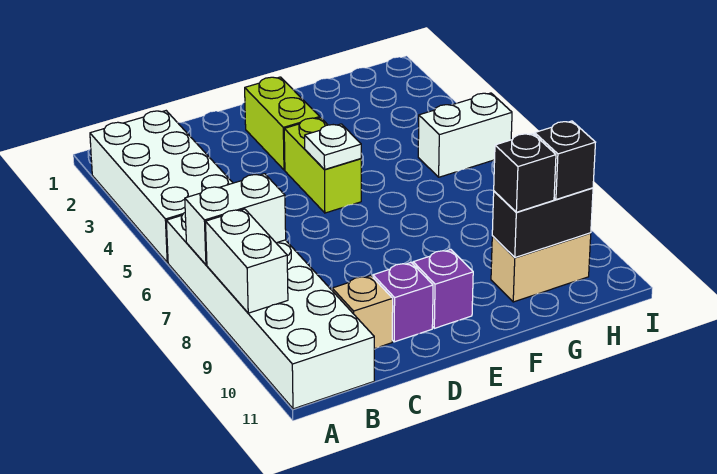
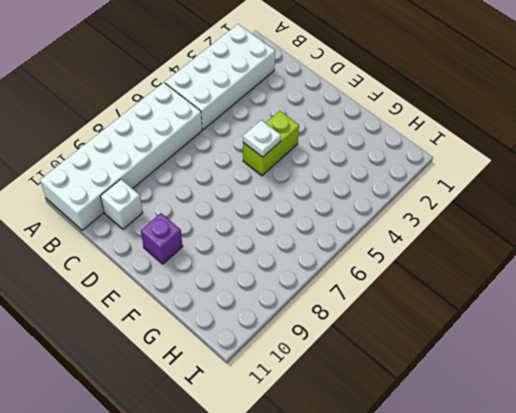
white brick C10 level 1 -> tan brick C10 level 1
none -> purple brick D10 level 1
none -> lime brick E2:E3 level 1
none -> tan brick G10:H10 level 1

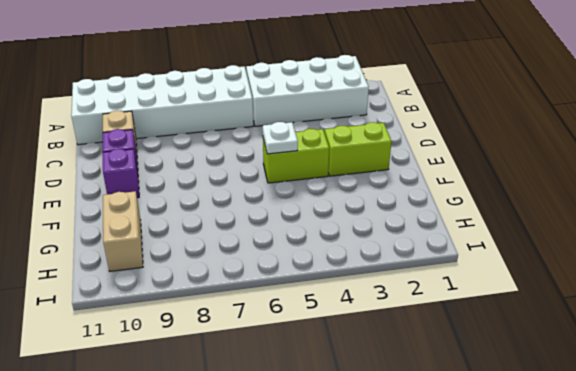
none -> white brick H5:I5 level 1
none -> white brick A7:B7 level 2
none -> white brick A8:A9 level 2

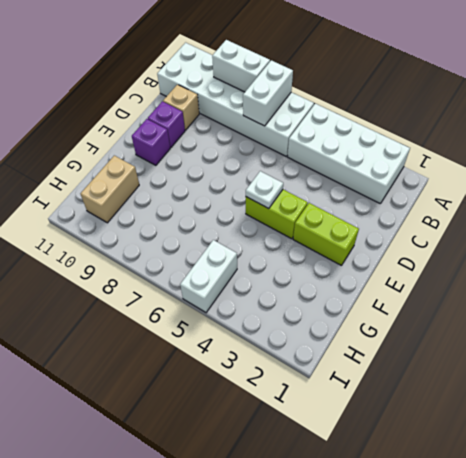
none -> black brick G10:H10 level 2
none -> black brick G10 level 3
none -> black brick H10 level 3

